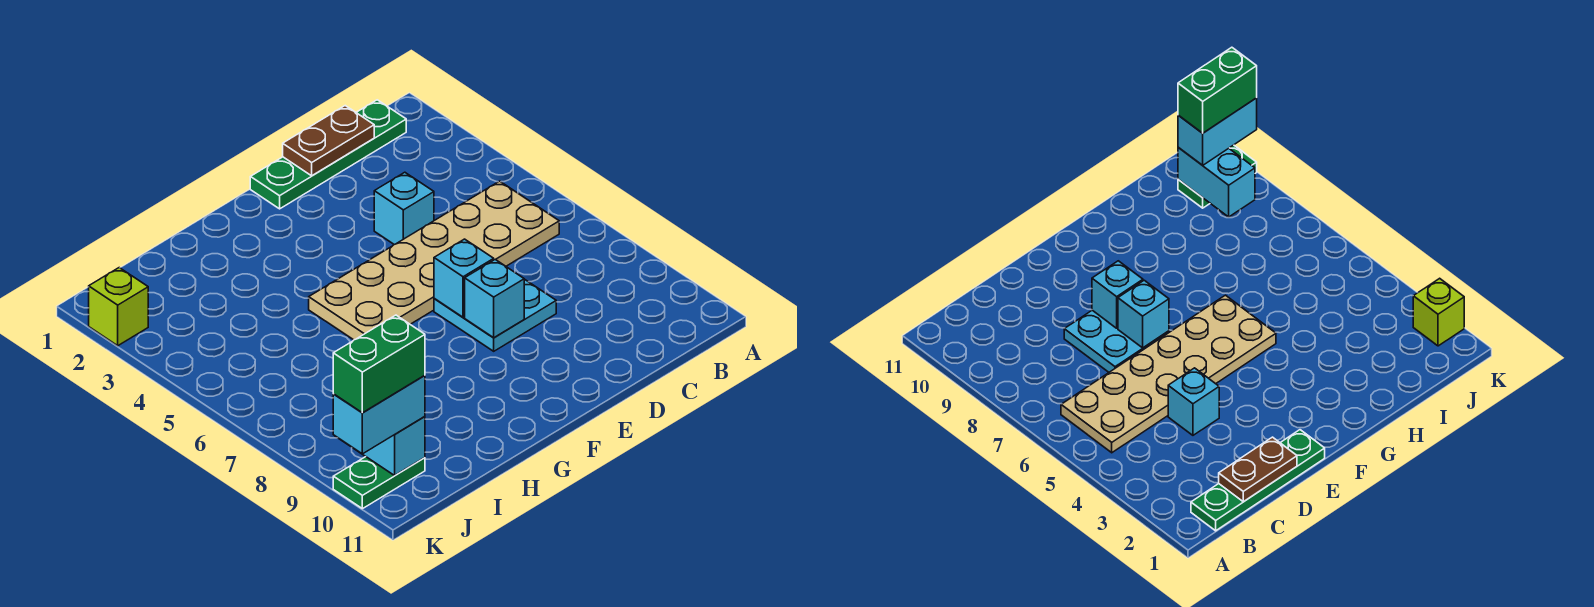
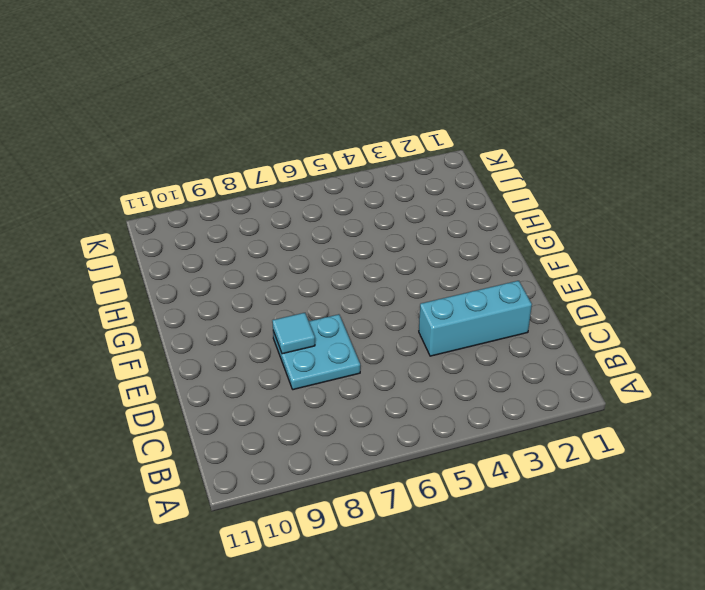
cyan brick D2:D4 level 1 -> cyan brick D4 level 1
cyan tile E8 level 2 -> cyan brick E8 level 2
none -> green plate B1:E1 level 1
none -> tan plate B5:G6 level 1
none -> green plate J10:K10 level 1

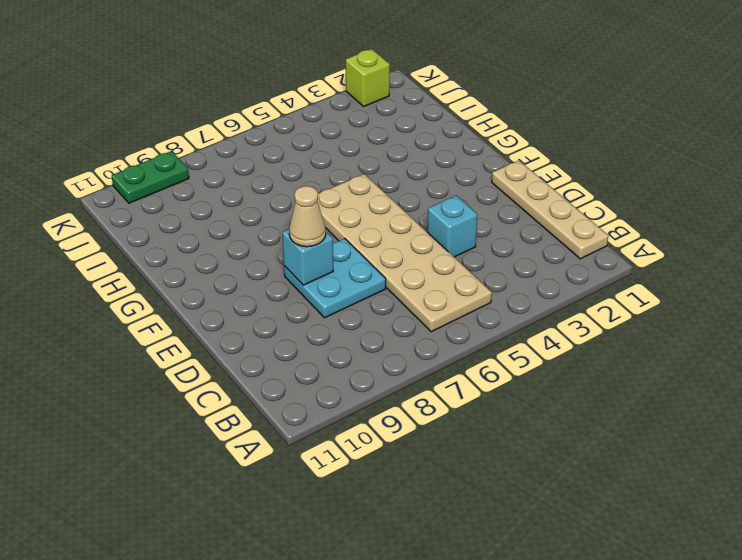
tan plate B1:E1 level 1 -> green plate B1:E1 level 1
tan cone E8 level 3 -> none
green plate K9:K10 level 1 -> green plate J10:K10 level 1
none -> brown plate C1:D1 level 2
none -> cyan brick E7 level 2
none -> cyan brick J9:J10 level 2

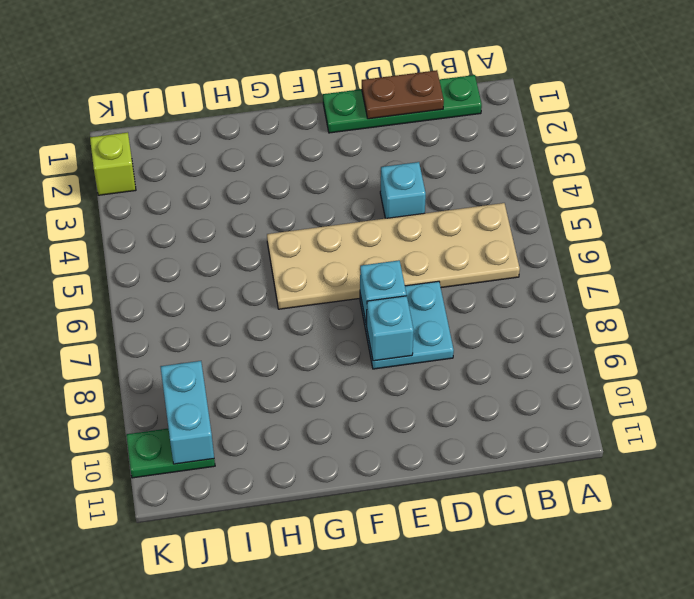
none -> cyan brick J10:K10 level 3
none -> green brick J10:K10 level 4

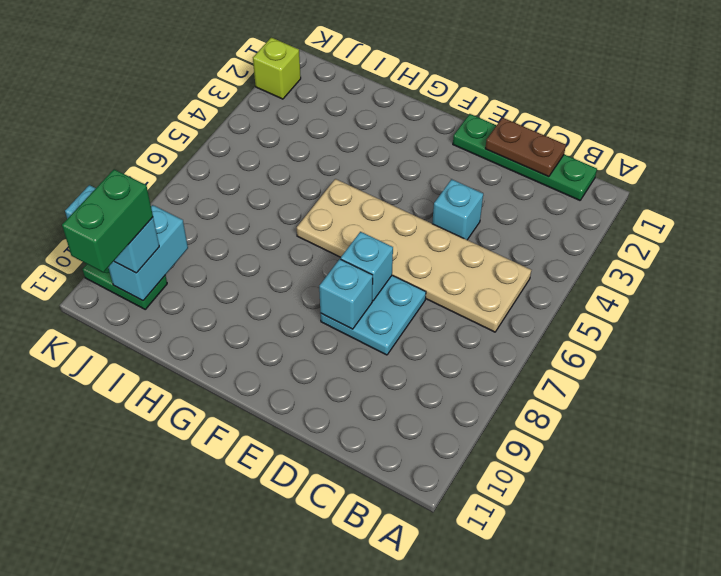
green brick J10:J11 level 4 -> green brick J10:K10 level 4

